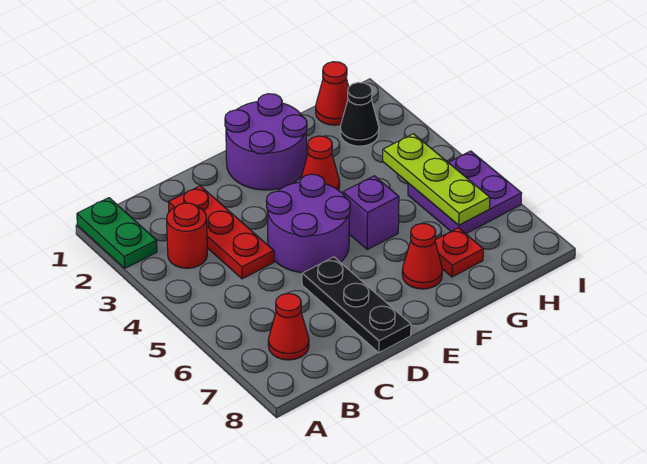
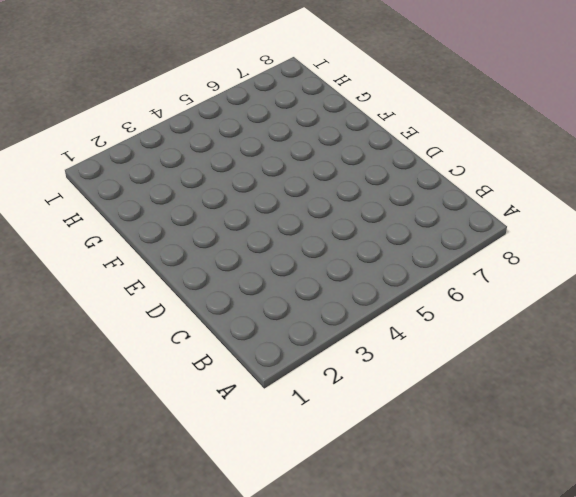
none -> green plate A1:A2 level 1
none -> red round brick B3 level 1
none -> red cone B7 level 1

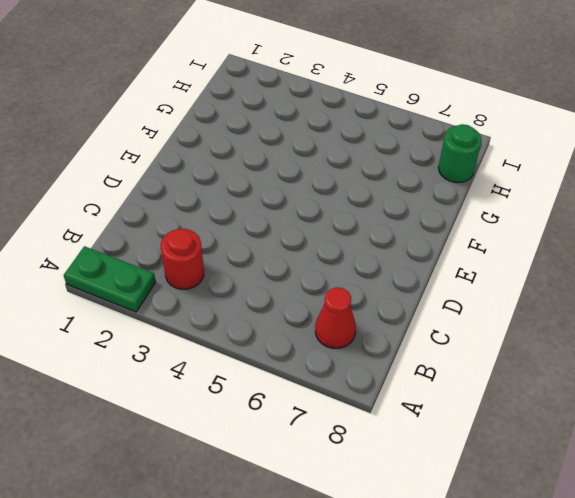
green round brick H8 level 1 -> none
none -> red plate C2:C4 level 1
none -> purple round brick D4:E5 level 1
none -> black plate D6:D8 level 1

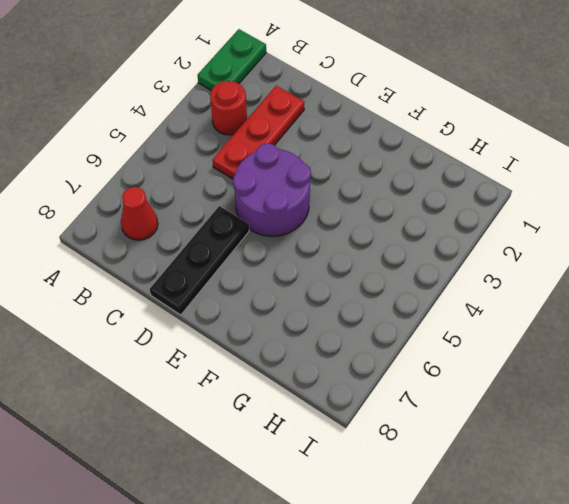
none -> purple round brick E1:F2 level 1
none -> red cone F3 level 1
none -> purple brick F5 level 1

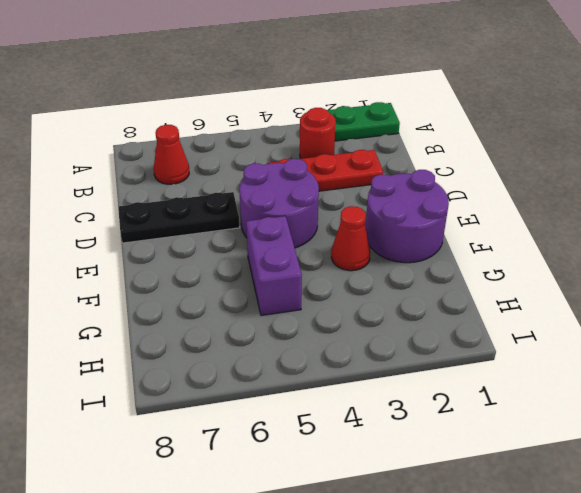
purple brick F5:G5 level 1 -> purple brick F5 level 1
none -> red cone F7 level 1
none -> red plate G7 level 1
none -> red cone H1 level 1

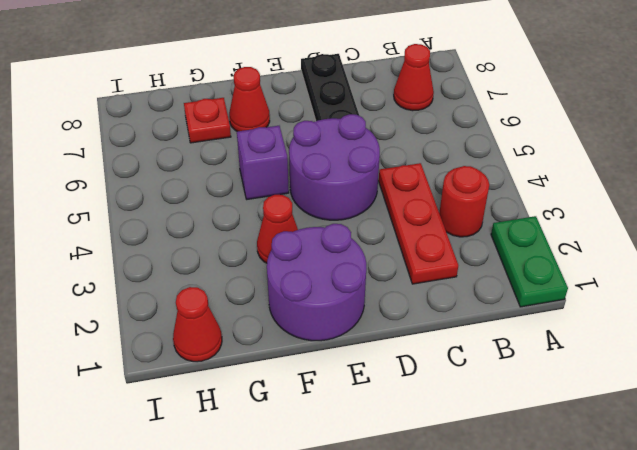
none -> black cone H2 level 1
none -> purple plate H5:I6 level 1
none -> lime plate H4:H6 level 2

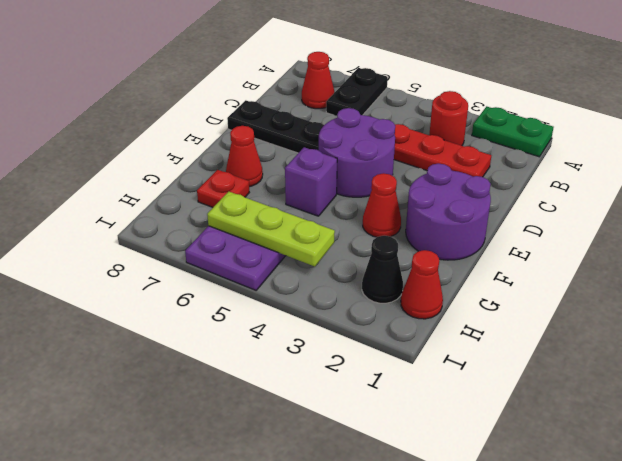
black plate A6:B6 level 1 -> none

